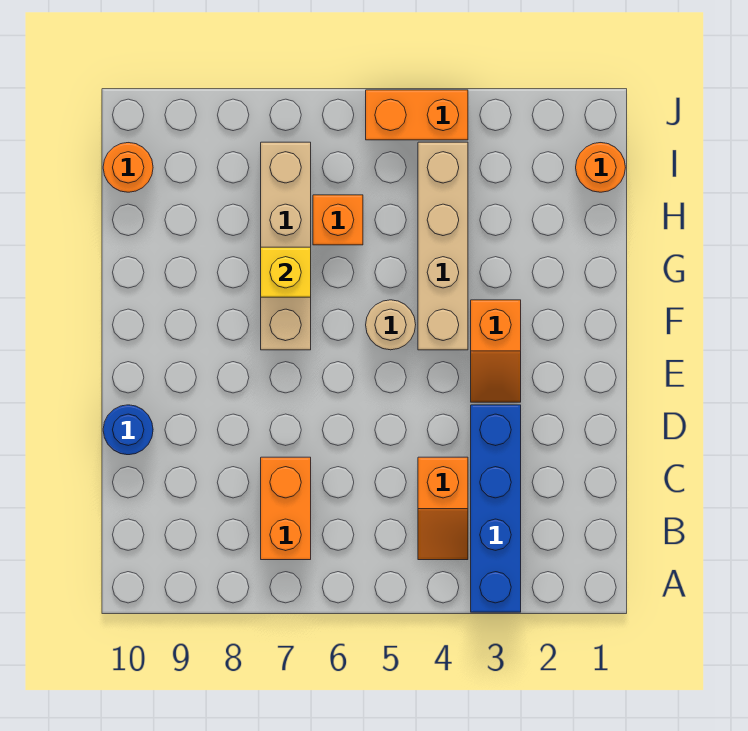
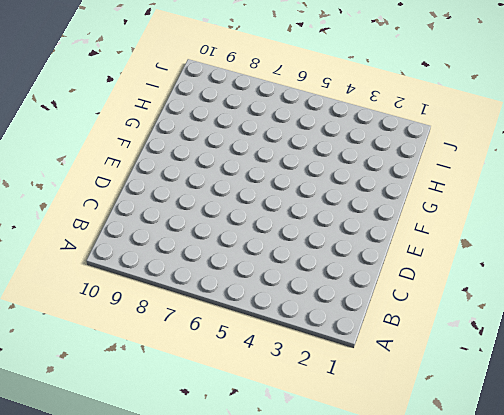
none -> blue brick A3:D3 level 1
none -> orange slope B4:C4 level 1 top C
none -> orange brick B7:C7 level 1

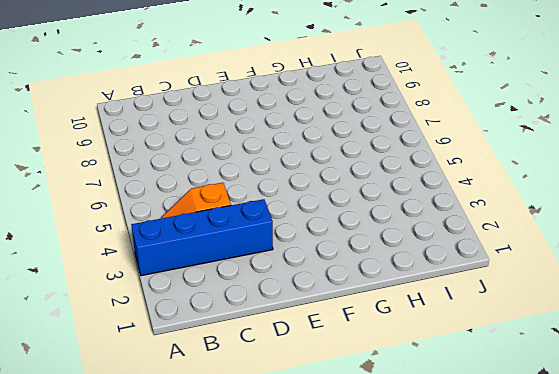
none -> orange brick B7:C7 level 1
none -> blue round brick D10 level 1
none -> orange slope E3:F3 level 1 top F

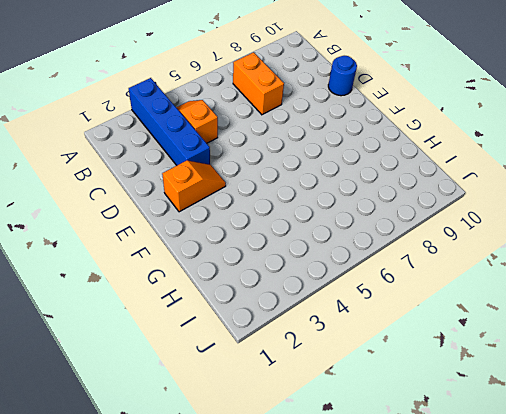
orange slope E2:E3 level 1 top 2 -> orange slope E3:F3 level 1 top F
none -> tan brick F4:I4 level 1
none -> tan round brick F5 level 1
none -> tan brick F7:I7 level 1

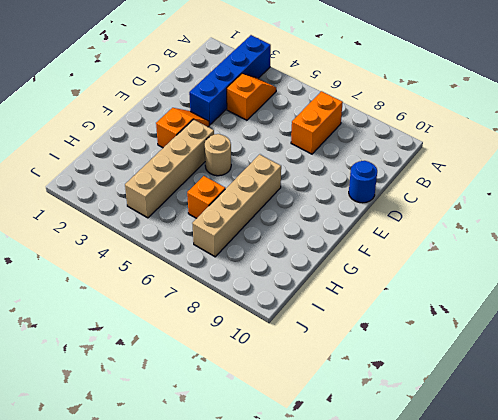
none -> orange round brick I1 level 1
none -> orange round brick I10 level 1
none -> orange brick J4:J5 level 1

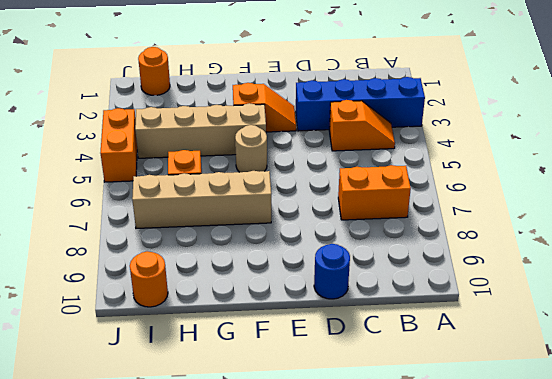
none -> yellow brick G7 level 2

